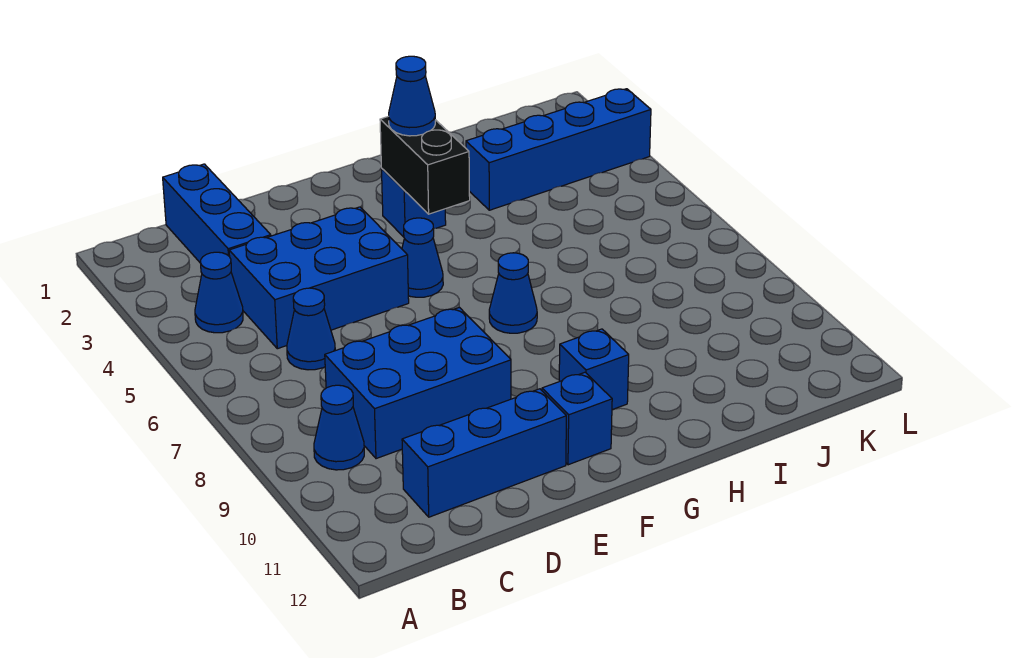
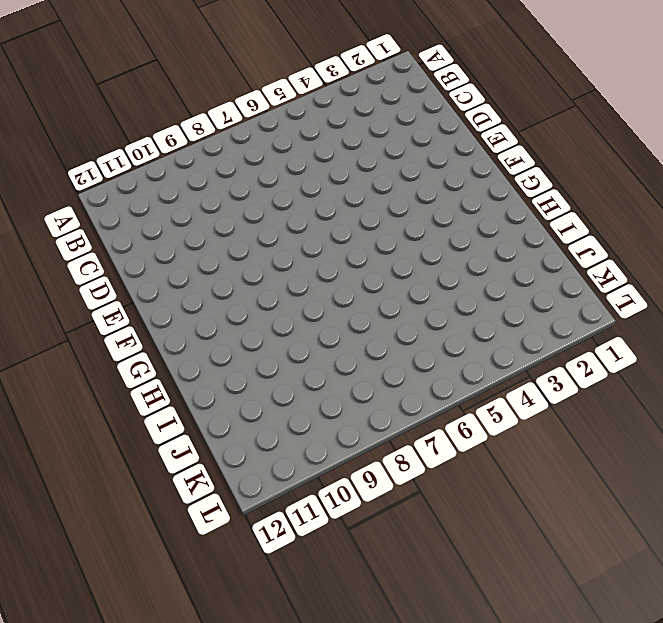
none -> blue cone B4 level 1
none -> blue cone B9 level 1
none -> blue brick C1:C3 level 1

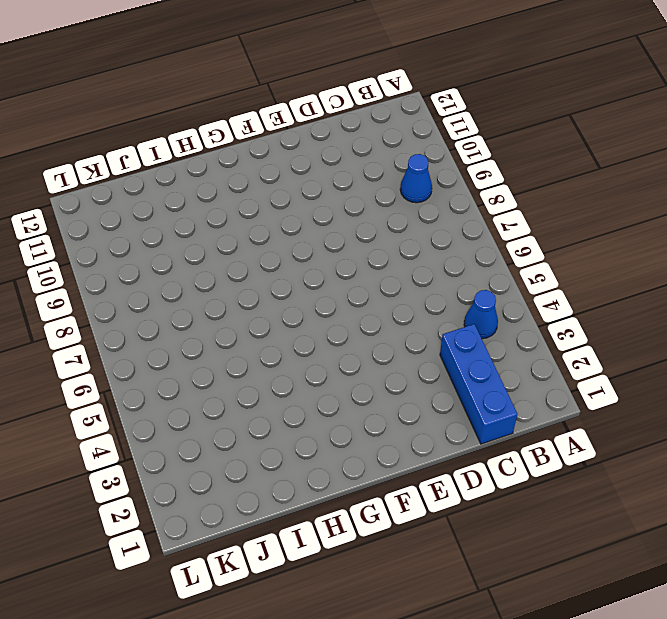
none -> blue brick C4:E5 level 1
none -> blue cone C6 level 1
none -> blue brick C8:E9 level 1

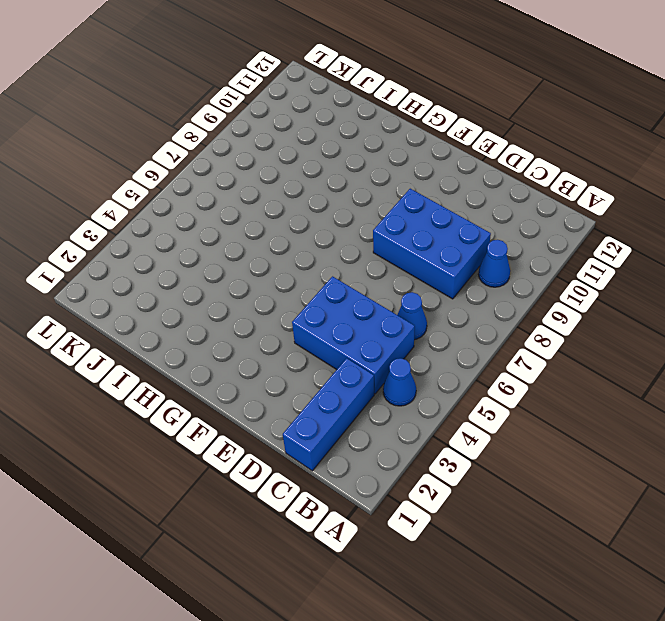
none -> blue brick C11:E11 level 1
none -> blue cone F5 level 1
none -> blue brick F11 level 1

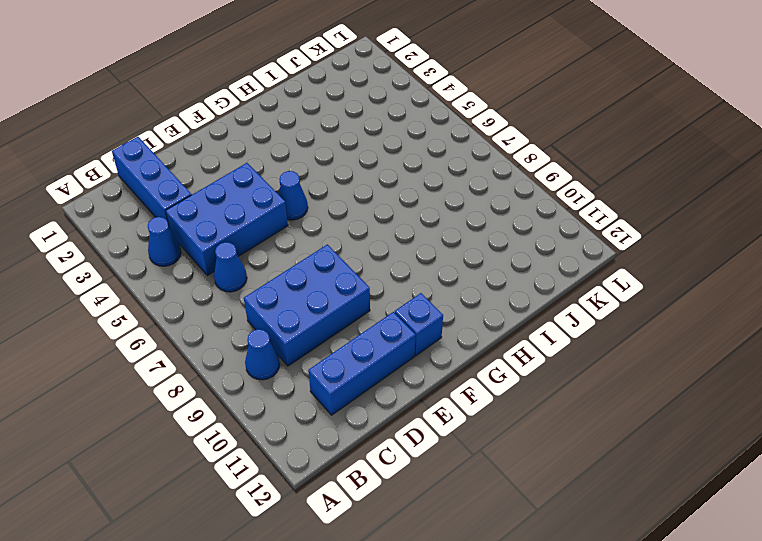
none -> blue brick G3 level 1
none -> blue cone G7 level 1
none -> blue brick G10 level 1

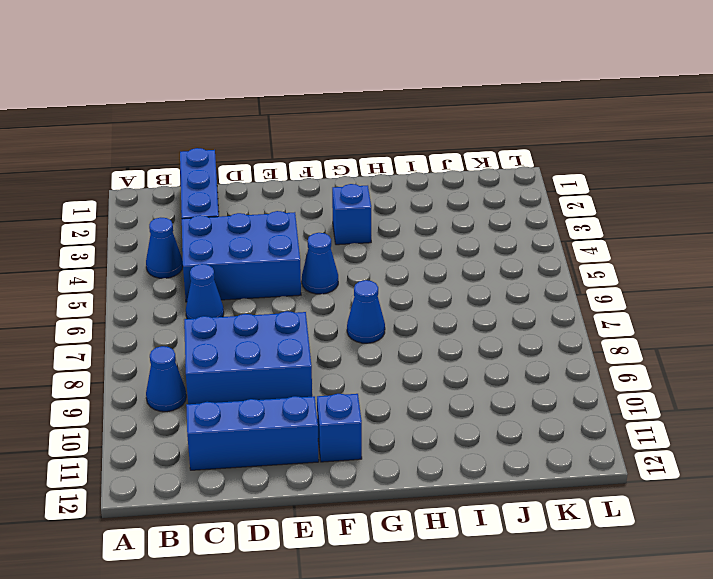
none -> blue brick G10 level 1
none -> blue brick I3:L3 level 1
none -> black brick G3:G4 level 2

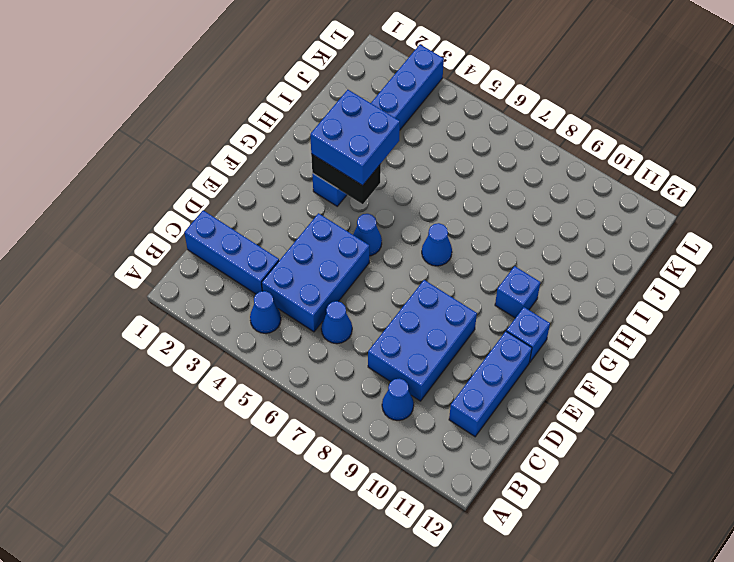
blue brick G3:H4 level 3 -> blue cone G3 level 3

